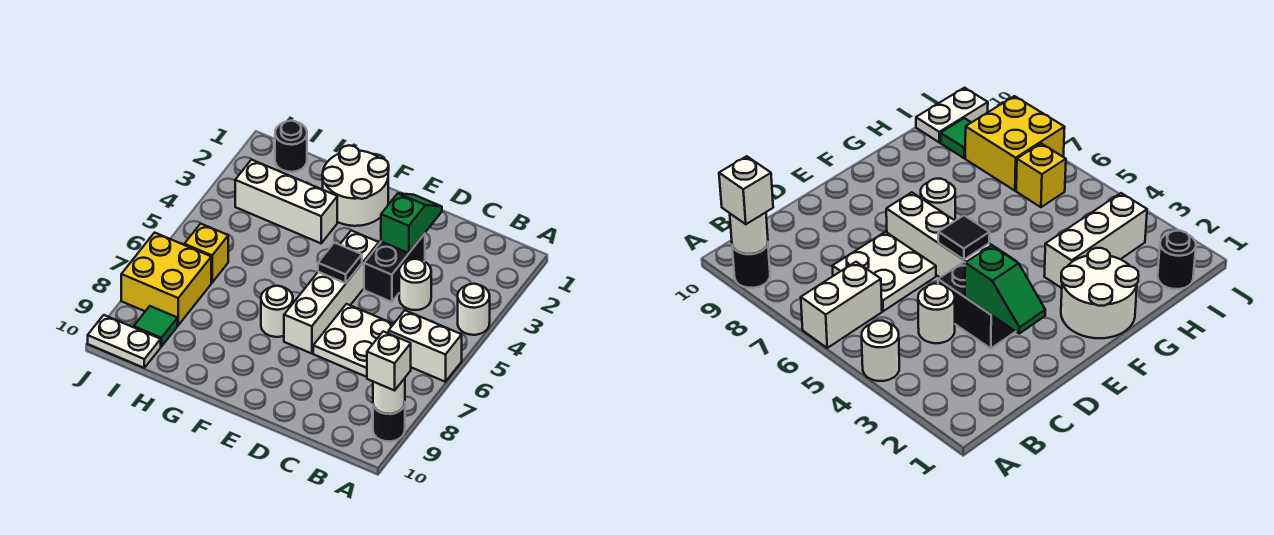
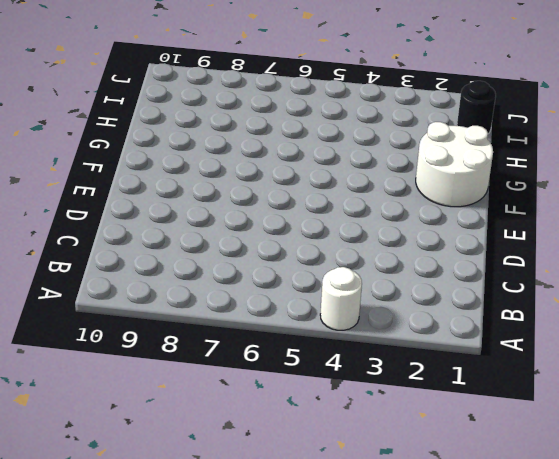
none -> white brick A6:B6 level 1
none -> black round brick A9 level 1
none -> white round brick C4 level 1

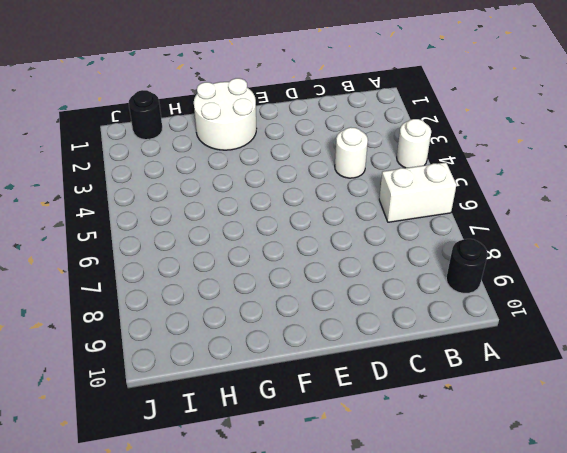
none -> white plate C6:D7 level 1
none -> black brick D3:D4 level 1
none -> white brick E4:E7 level 1

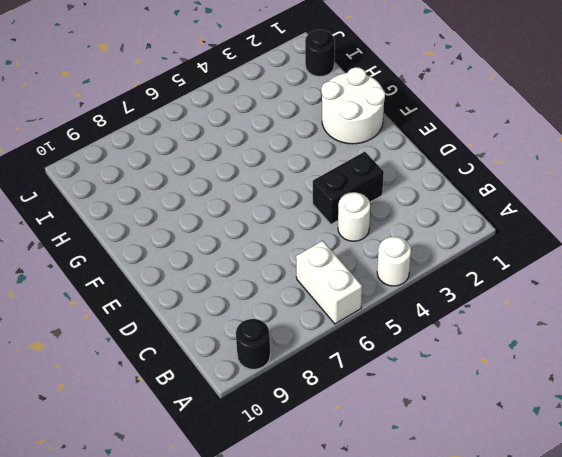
none -> white plate C6:D7 level 1
none -> white brick E4:E7 level 1
none -> white round brick F7 level 1

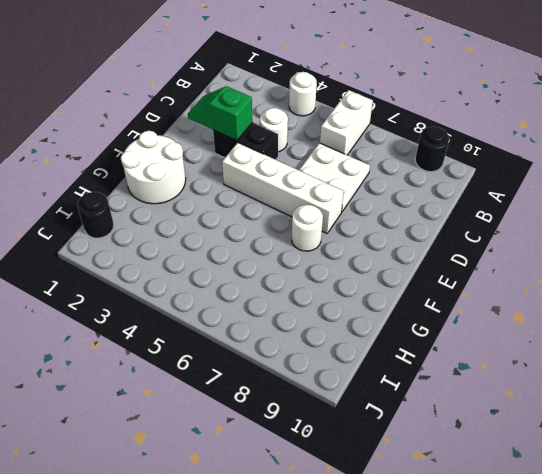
none -> white brick G3:I3 level 1
none -> yellow brick I6 level 1
none -> yellow brick I7:J8 level 1

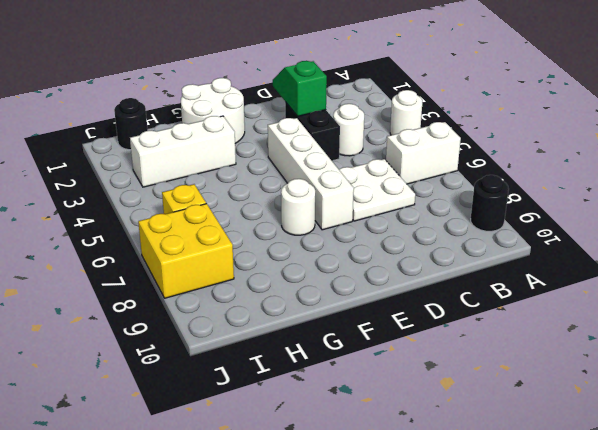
none -> green tile I9 level 1
none -> white plate I10:J10 level 1
none -> white round brick A9 level 2

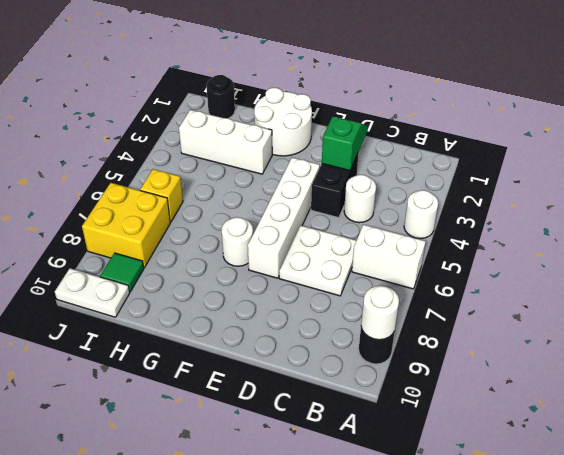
none -> black tile E5 level 2
none -> white brick A9 level 3

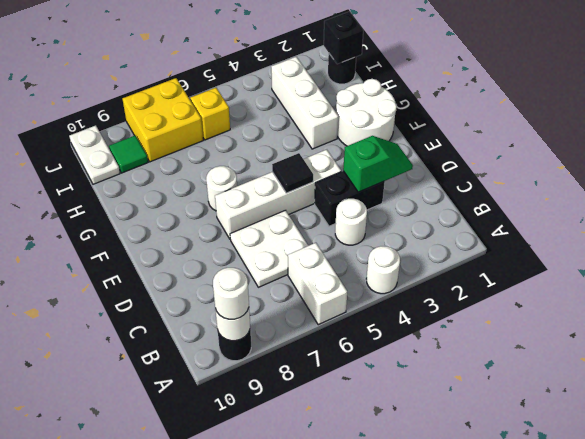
white round brick A9 level 3 -> white brick A9 level 3
black brick I1 level 2 -> none

